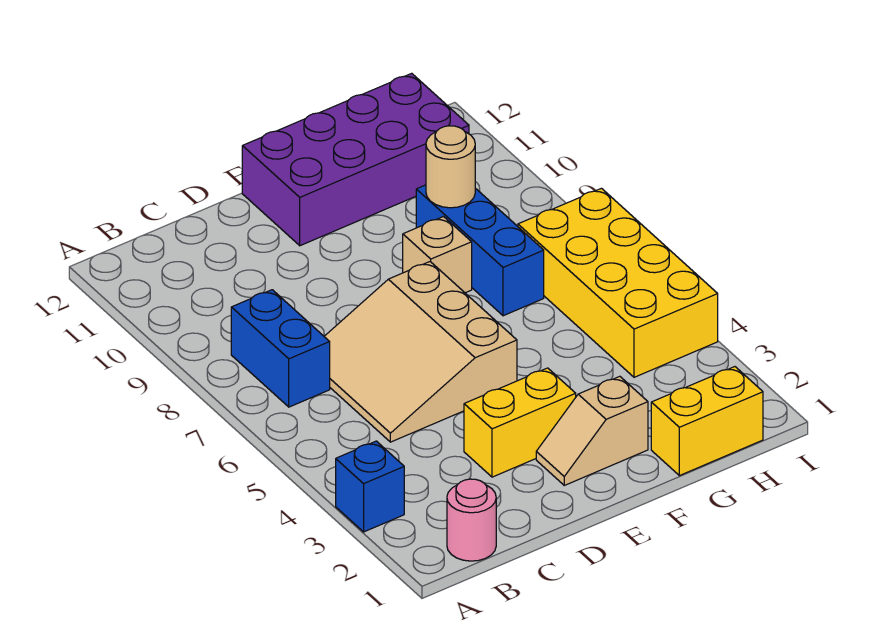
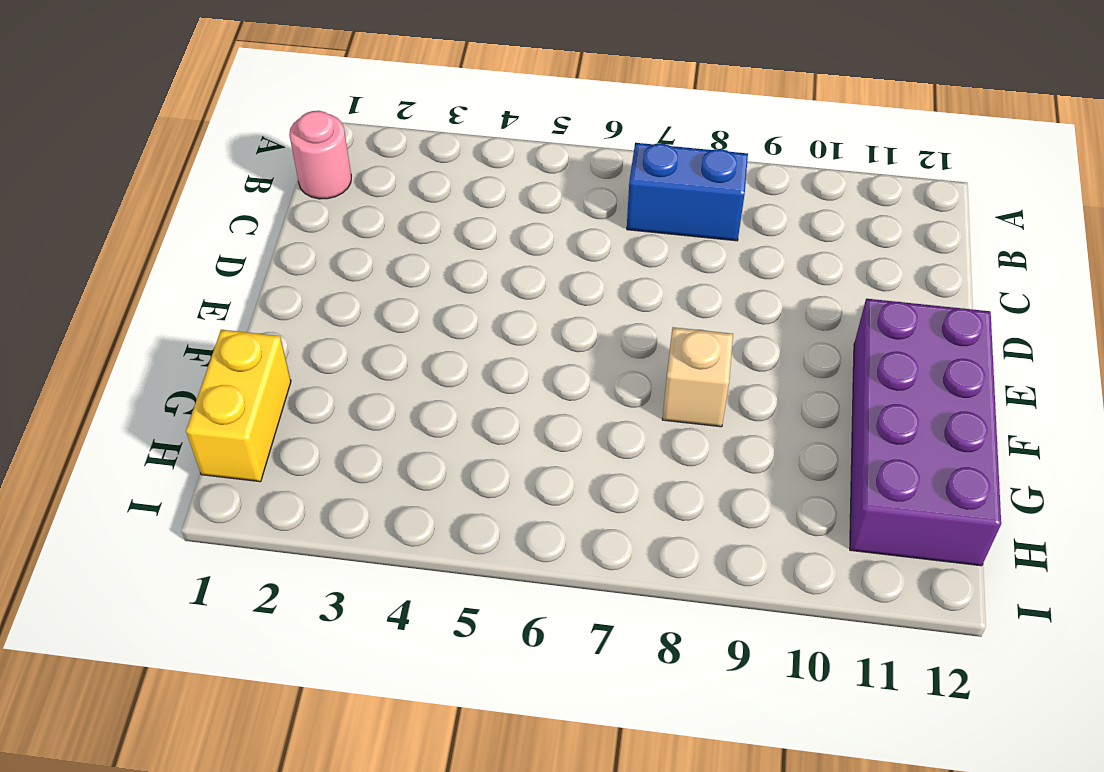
none -> blue brick A3 level 1
none -> tan slope C5:E7 level 1 top E
none -> yellow brick D3:E3 level 1

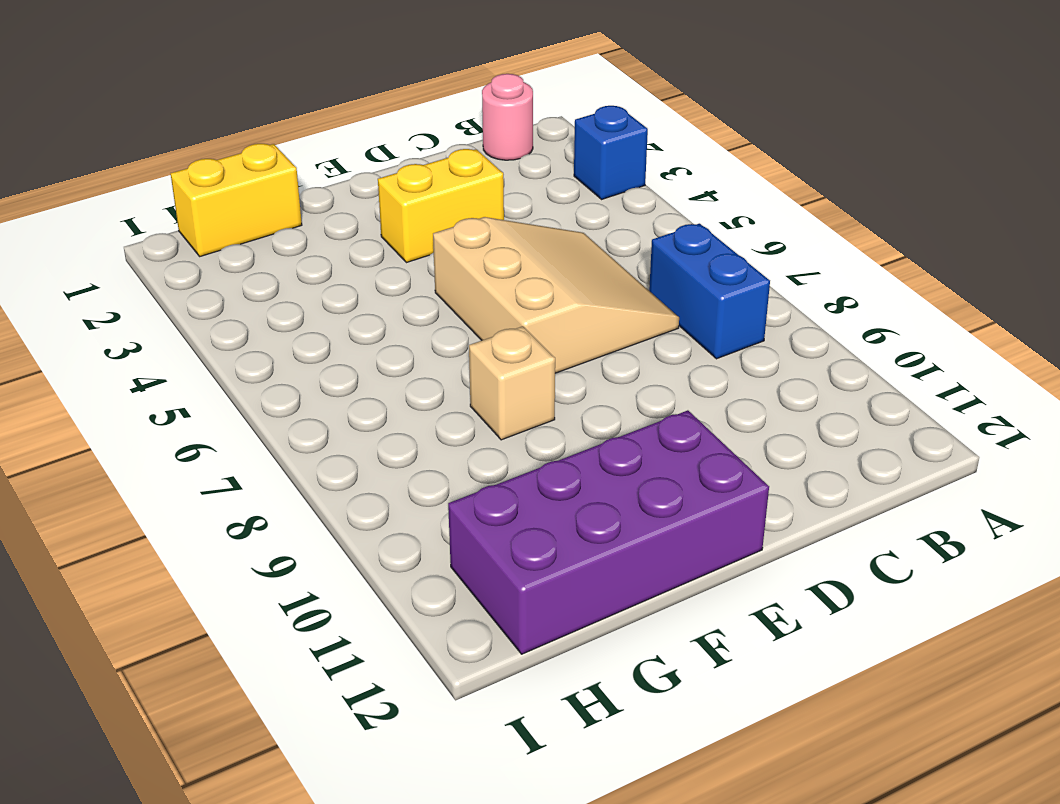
none -> tan slope E2:F2 level 1 top F
none -> blue brick G7:G9 level 1
none -> yellow brick H4:I7 level 1

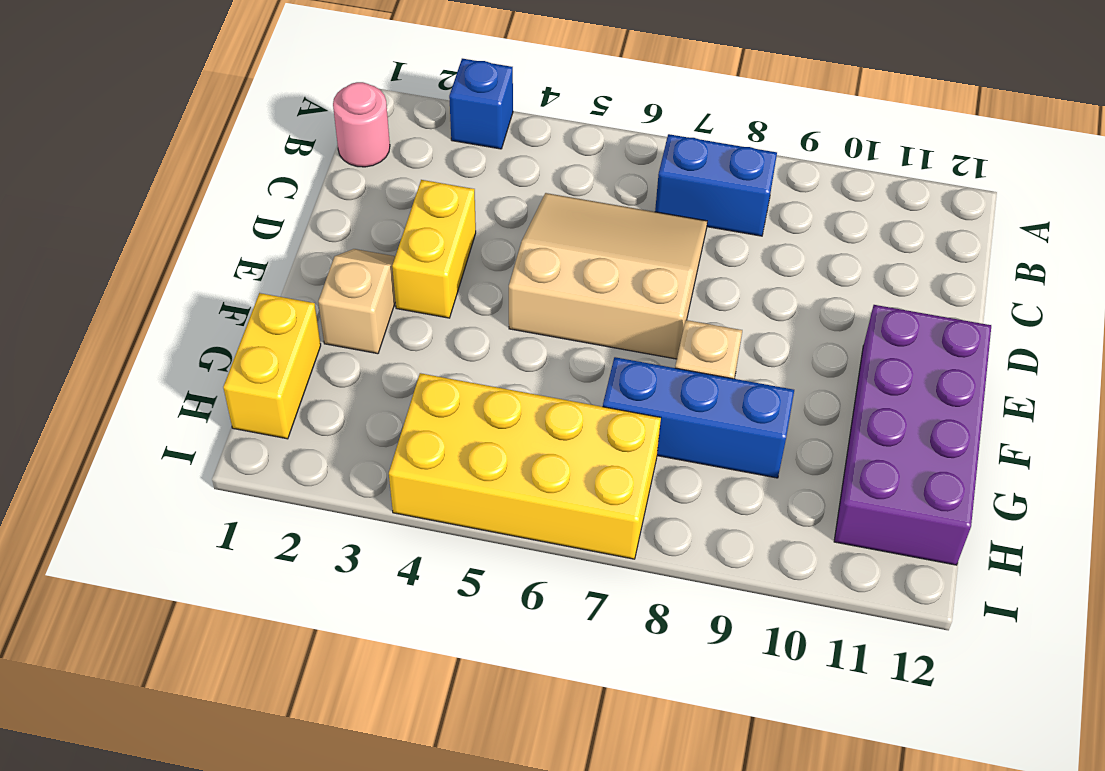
none -> tan round brick G9 level 2

